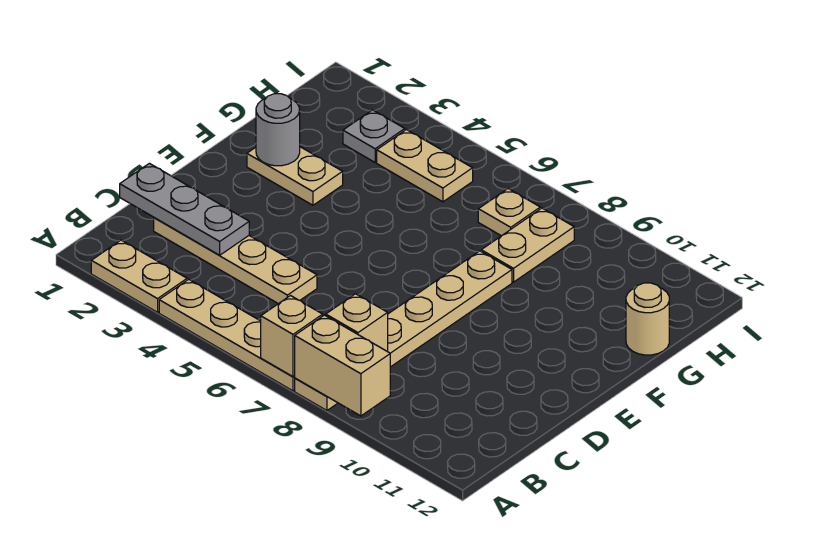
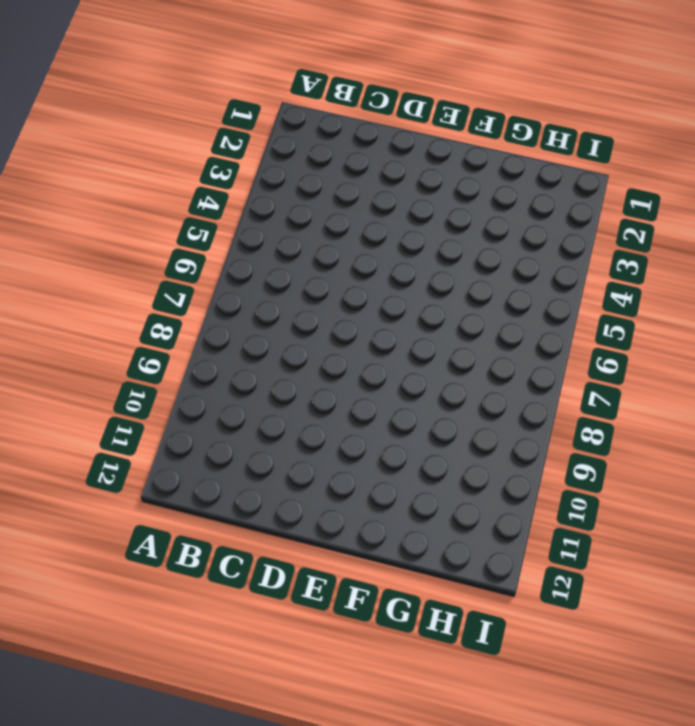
none -> tan plate A2:A3 level 1
none -> tan plate A4:A7 level 1
none -> tan plate A8:F8 level 1

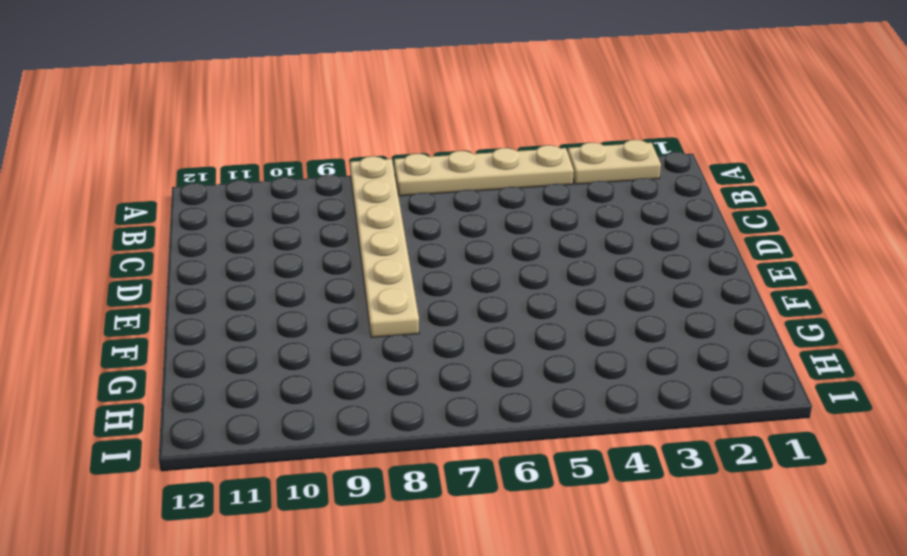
none -> tan plate C2:C5 level 1
none -> tan plate F2:F3 level 1
none -> tan plate G8:H8 level 1

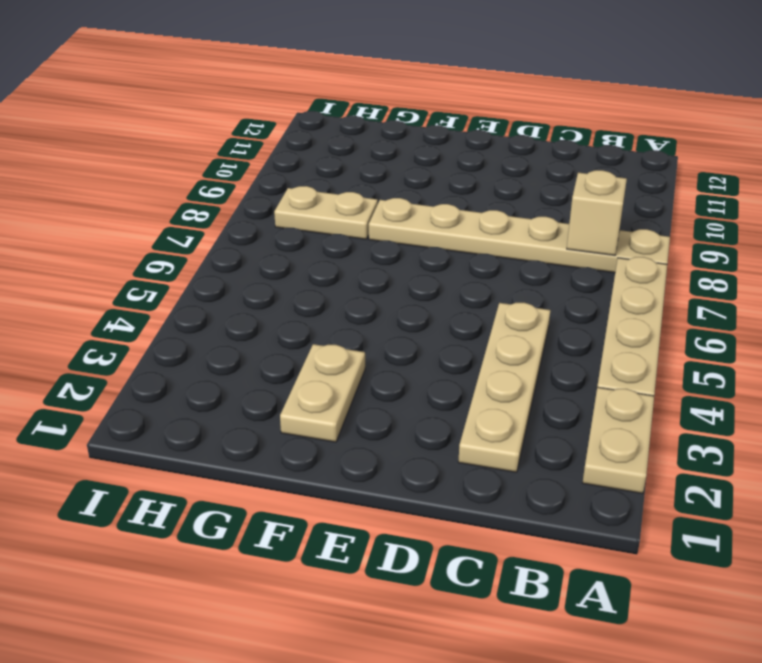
none -> tan round brick G12 level 1
none -> grey plate H3 level 1
none -> tan plate H4:H5 level 1

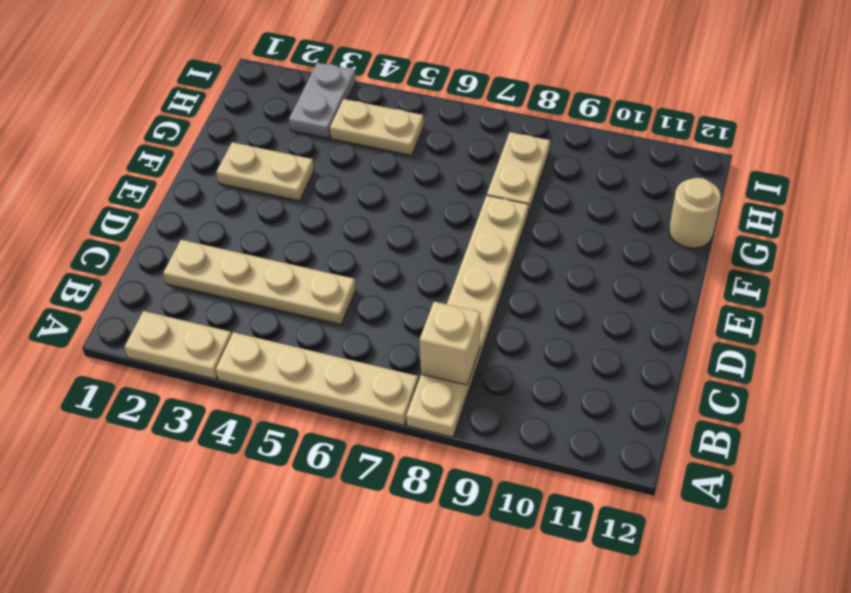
grey plate H3:I3 level 1 -> grey plate H3 level 1
none -> tan plate H7 level 1
none -> tan brick A7 level 2
none -> tan brick A8:A9 level 2

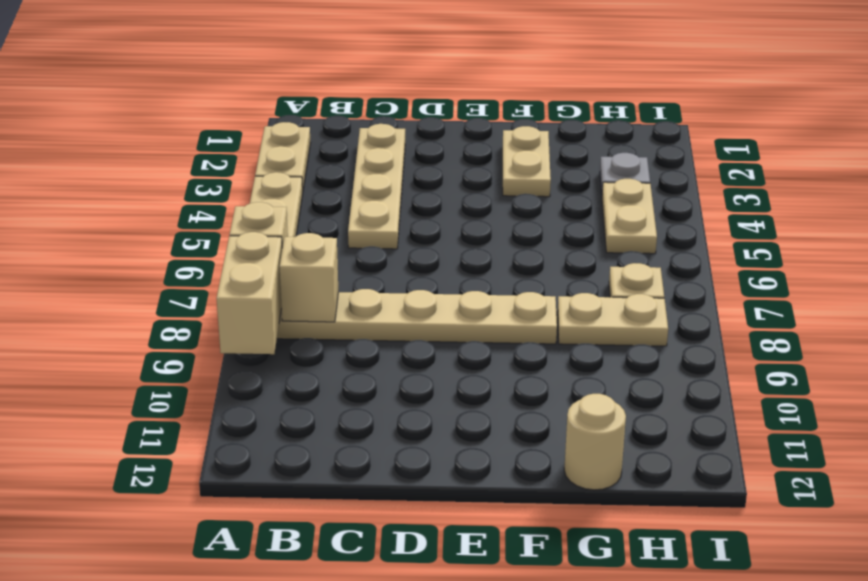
none -> grey plate C1:C3 level 2
none -> grey round brick F2 level 2

